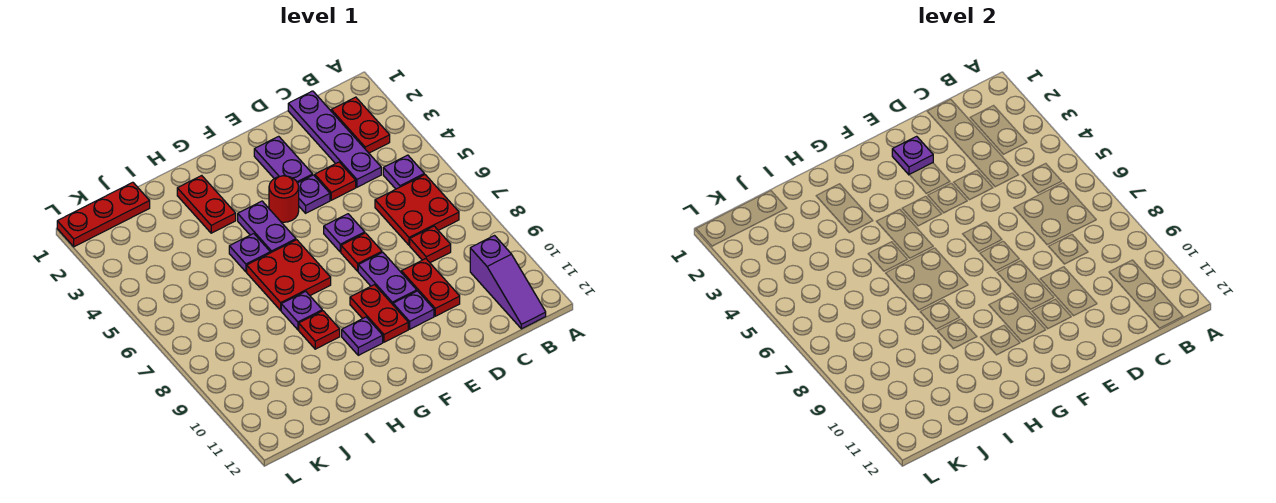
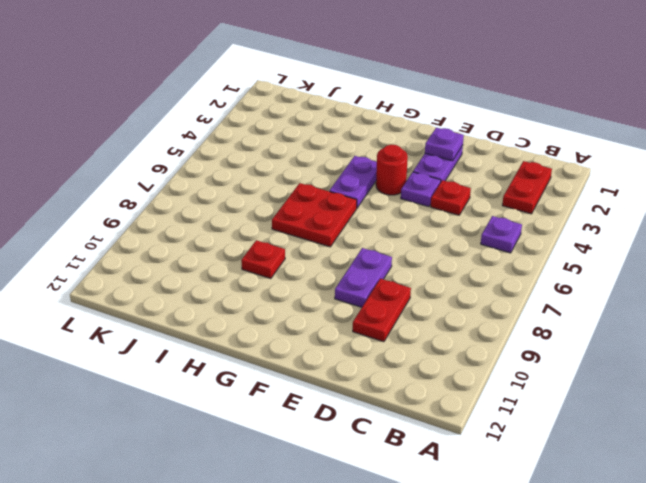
none -> red plate B6:C7 level 1
none -> purple slope B10:B12 level 1 top 10
none -> purple plate C1:C4 level 1

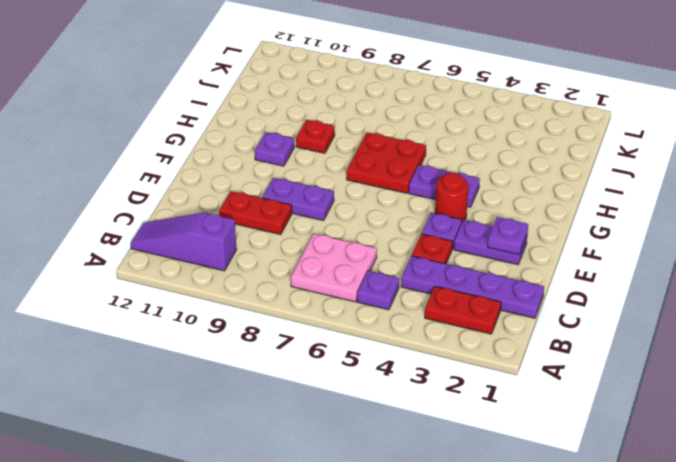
pink plate B6:C7 level 1 -> red plate B6:C7 level 1
none -> red plate C8 level 1
none -> purple plate E6 level 1
none -> red plate E7 level 1

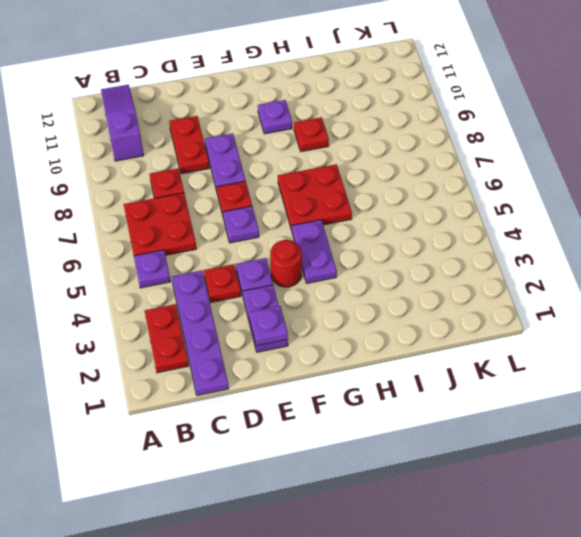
none -> purple plate E10 level 1
none -> red plate F9:F10 level 1
none -> red plate H2:H3 level 1

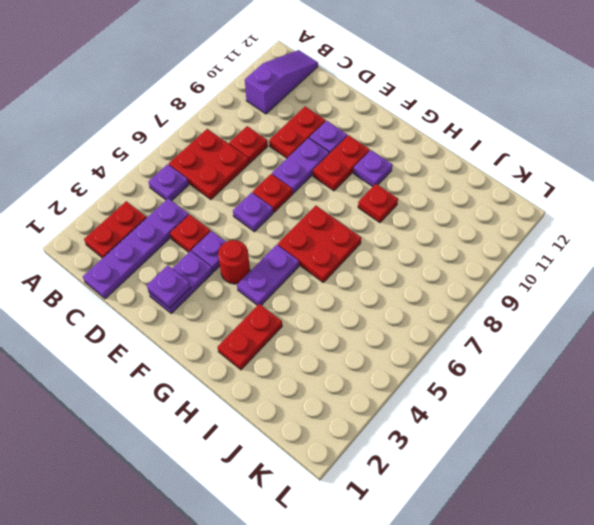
none -> purple plate H5 level 1
none -> purple plate H8 level 1
none -> red plate J1:L1 level 1

